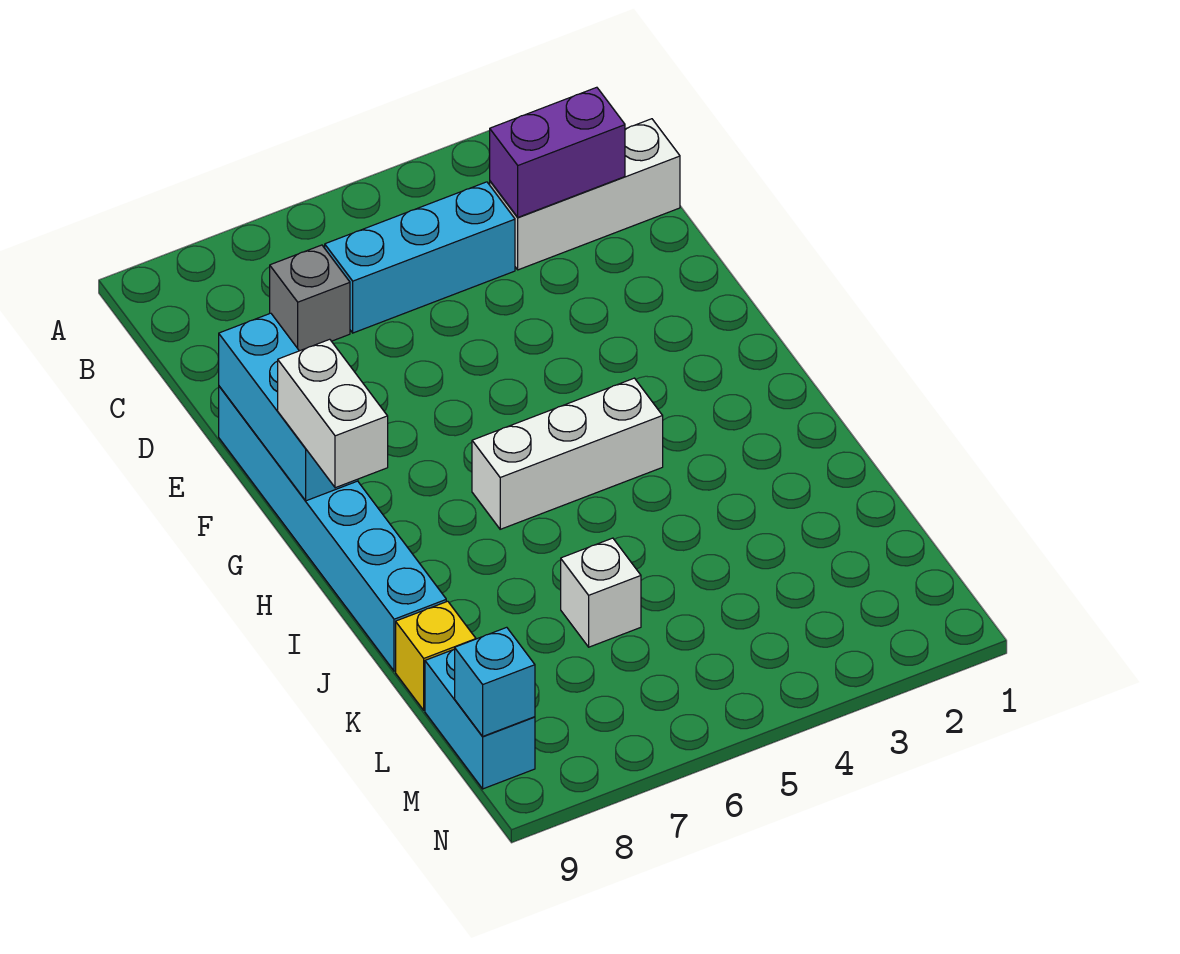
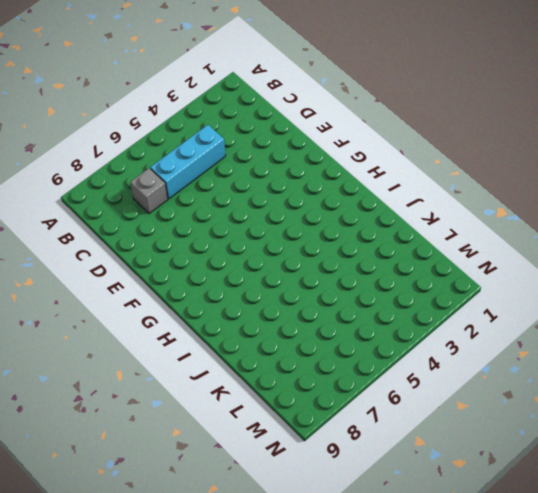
none -> white brick C1:C3 level 1
none -> cyan brick E9:J9 level 1
none -> white brick H4:H6 level 1

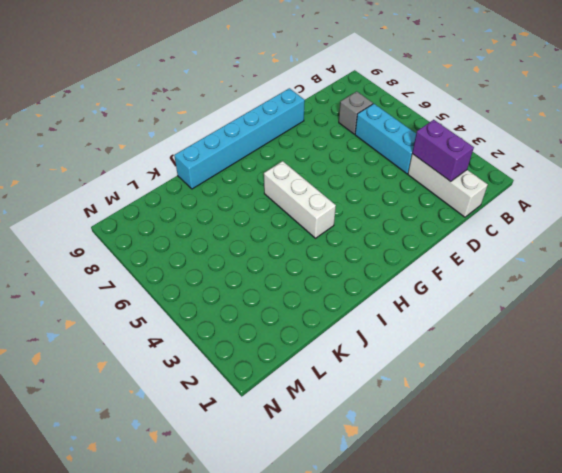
none -> white brick K6 level 1
none -> yellow brick K9 level 1
none -> cyan brick L9:M9 level 1

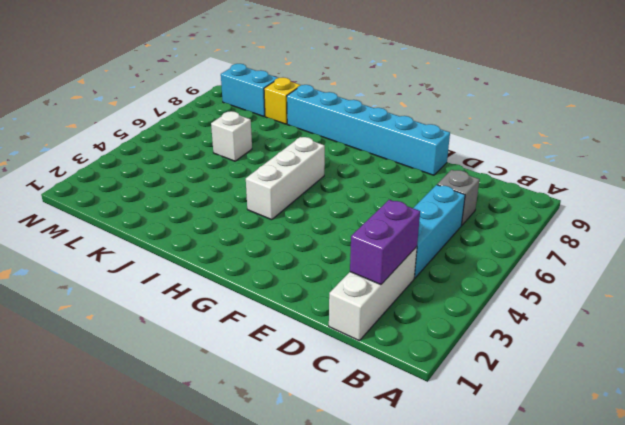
none -> cyan brick E9:G9 level 2
none -> cyan brick M9 level 2
none -> white brick G9:H9 level 3

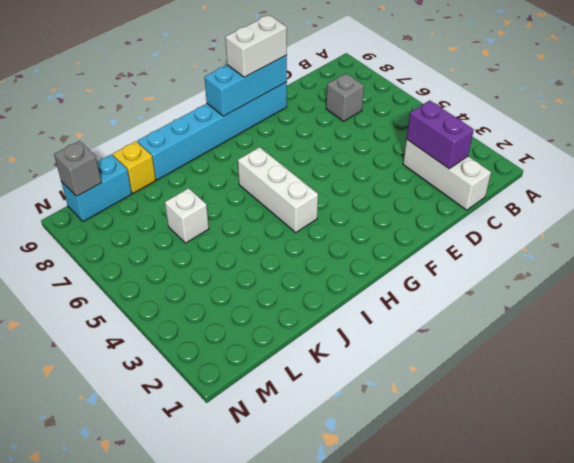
white brick E9:F9 level 3 -> white brick G9:H9 level 3
grey brick M9 level 2 -> cyan brick M9 level 2
none -> cyan brick C4:C6 level 1

